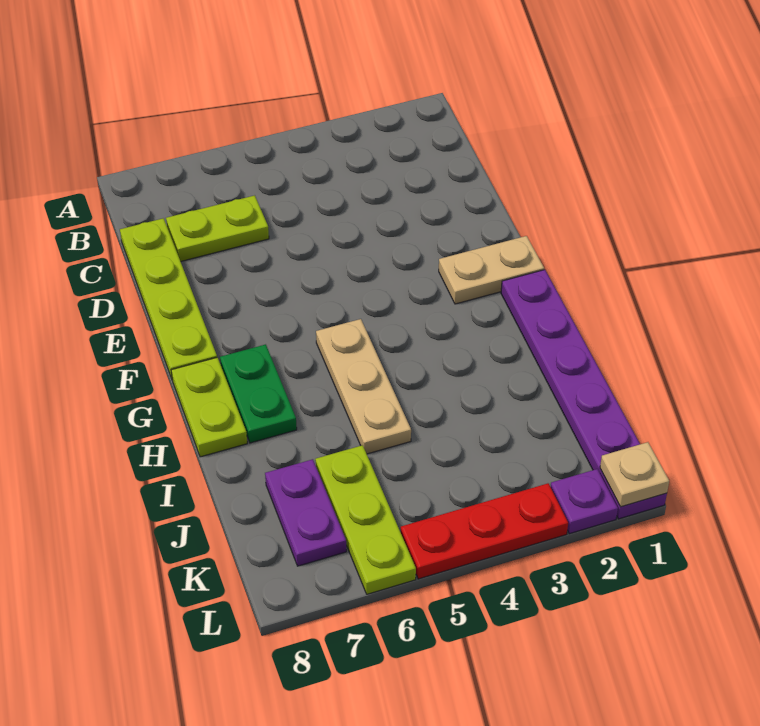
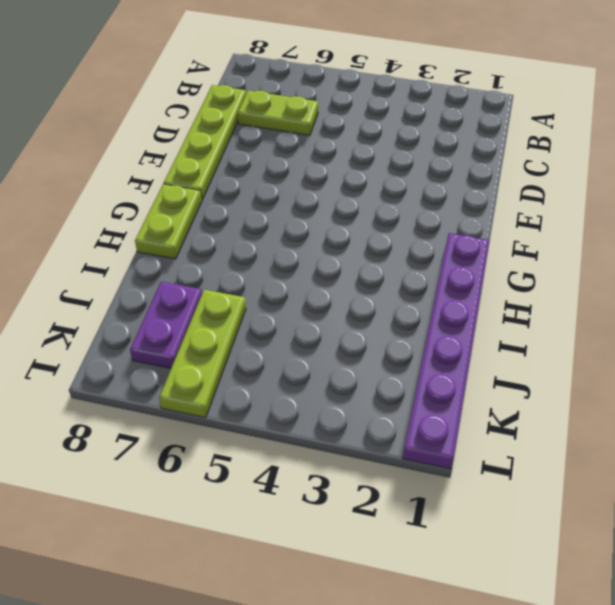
none -> tan plate F1:F2 level 1
none -> tan plate G5:I5 level 1
none -> green plate G7:H7 level 1

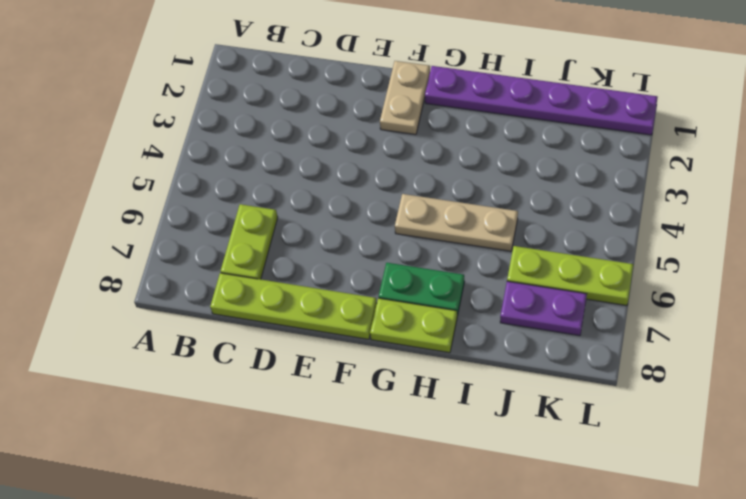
none -> purple plate L2 level 1
none -> red plate L3:L5 level 1
none -> tan plate L1 level 2

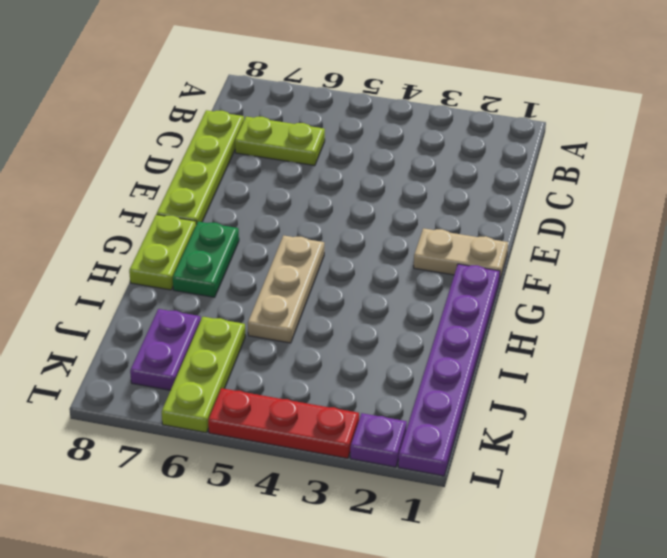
none -> tan plate L1 level 2

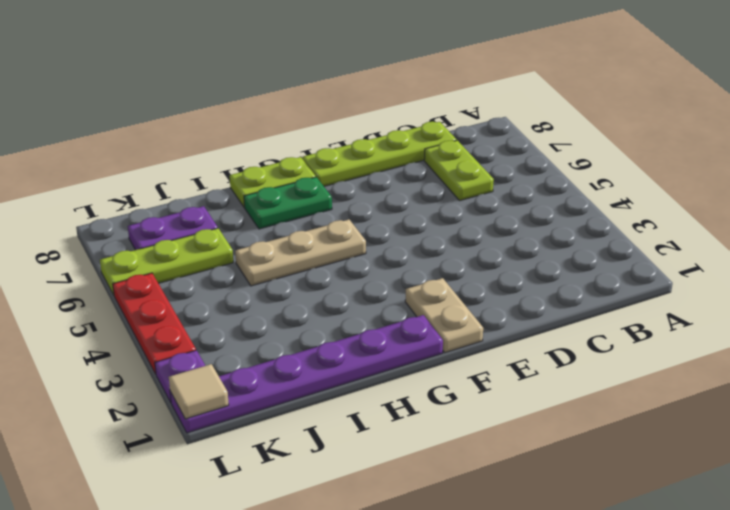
tan tile L1 level 2 -> tan plate L1 level 2

